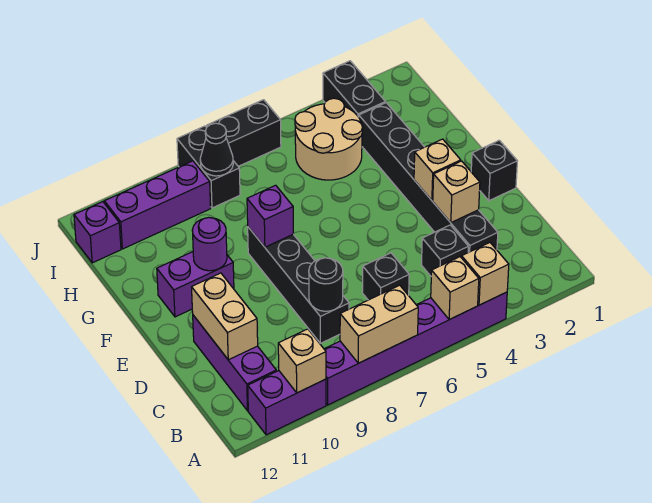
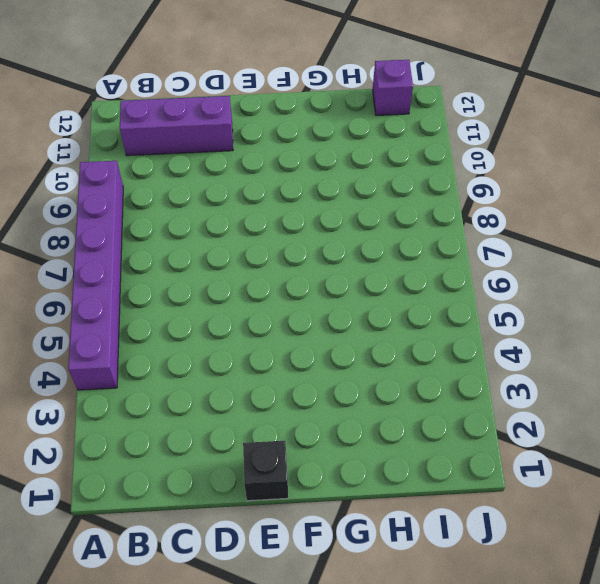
none -> purple brick A10:A11 level 1
none -> black brick C3:H3 level 1
none -> black brick C4 level 1

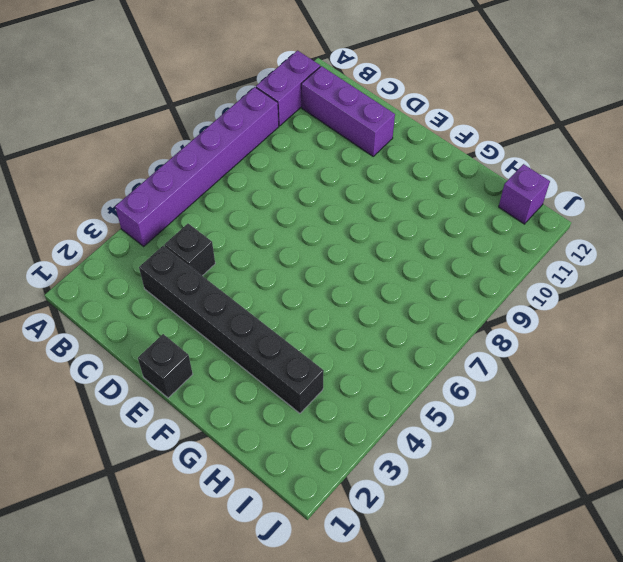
none -> black brick C6 level 1
none -> black brick C8:F8 level 1
none -> purple brick F10:F11 level 1

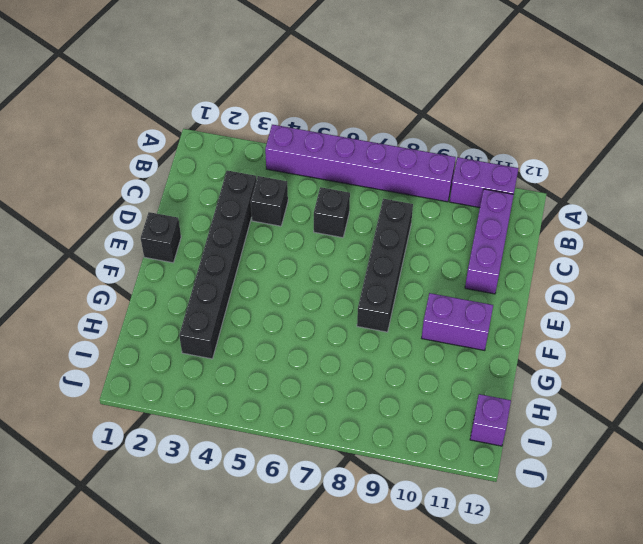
none -> tan round brick H4:I5 level 1
none -> black brick I3:J3 level 1
none -> black brick I8:J8 level 1

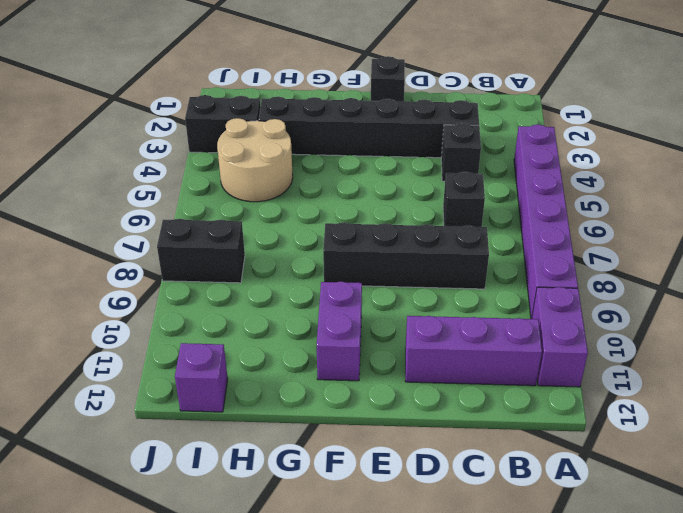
none -> purple brick I9:I11 level 1
none -> black brick J6:J7 level 1
none -> tan brick A4 level 2

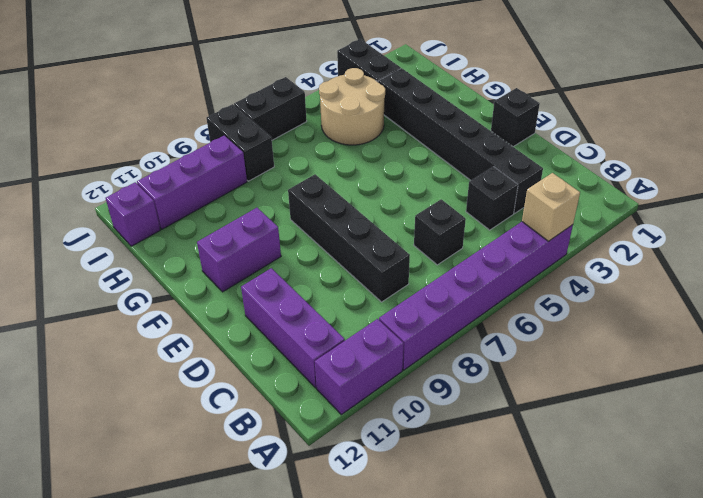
none -> tan brick A5 level 2
none -> tan brick A7:A8 level 2
none -> tan brick A10 level 2

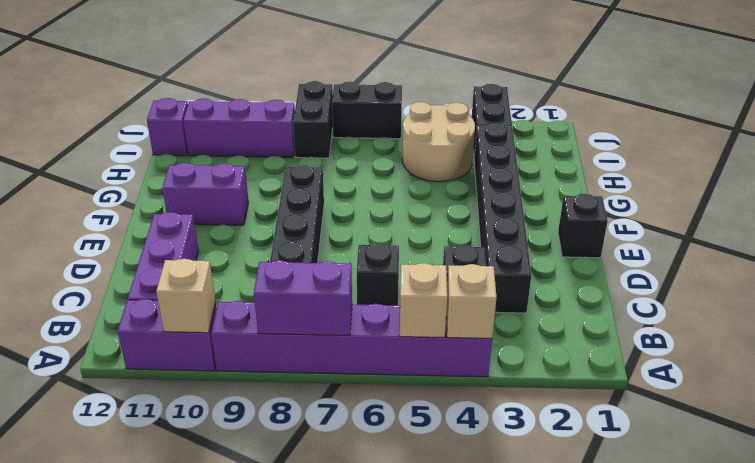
purple brick A7:A8 level 2 -> tan brick A7:A8 level 2
none -> black round brick C8 level 2
none -> tan brick C11:D11 level 2
none -> tan brick D3 level 2

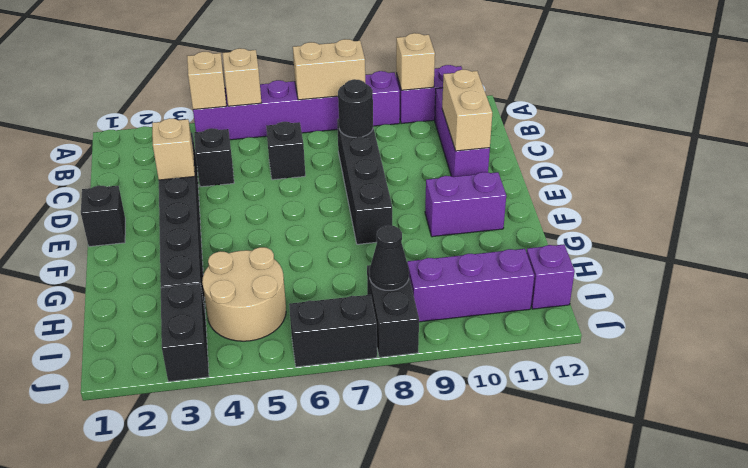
none -> tan brick E3 level 2
none -> purple brick F8 level 2
none -> purple round brick F10 level 2

